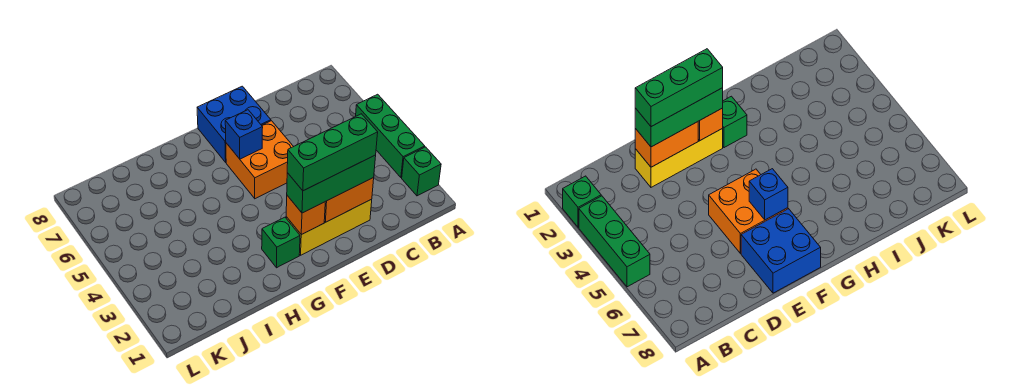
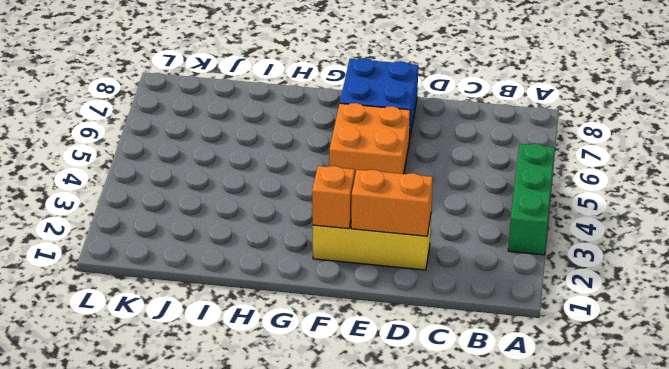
none -> green brick A2 level 1
none -> green brick G2 level 1

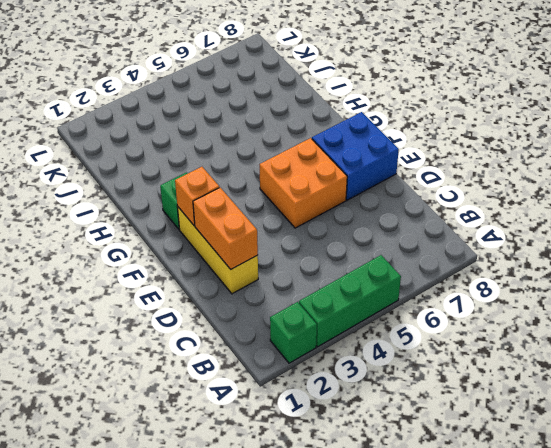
none -> blue brick F6 level 2
none -> green brick D2:F2 level 3

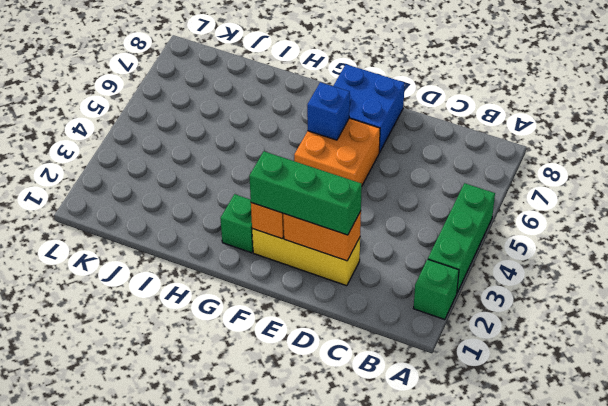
none -> green brick D2:F2 level 4

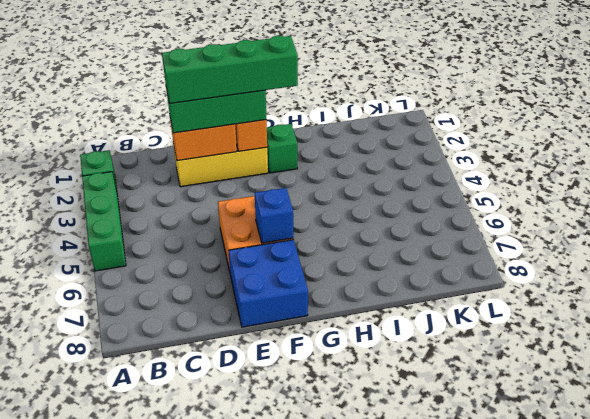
green brick D2:G2 level 4 -> green brick D2:F2 level 4

